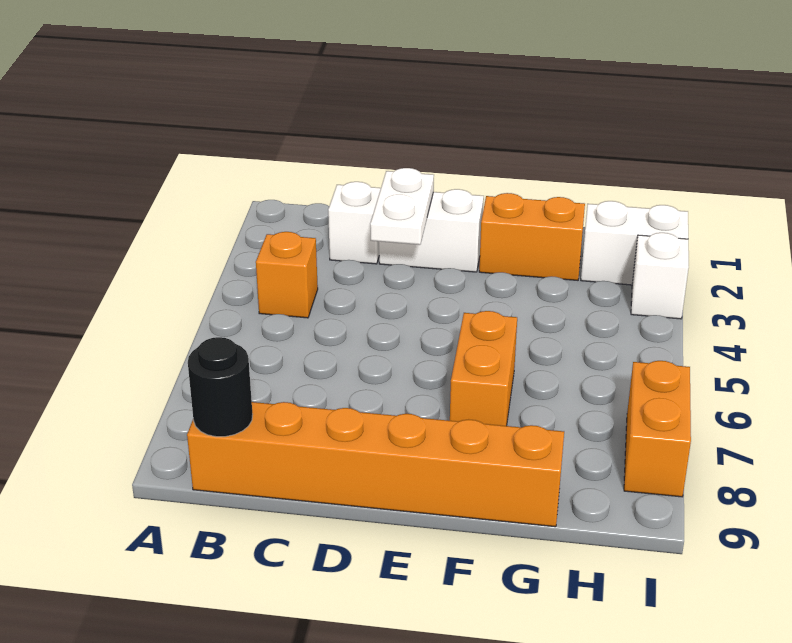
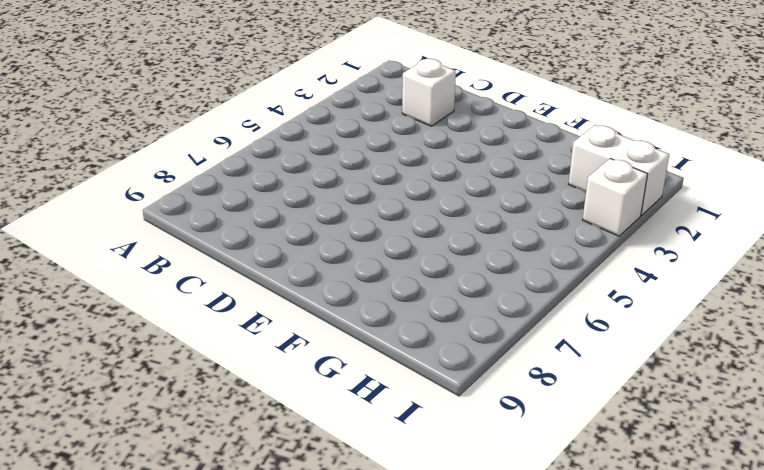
none -> orange brick B4 level 1
none -> orange brick B9:G9 level 1

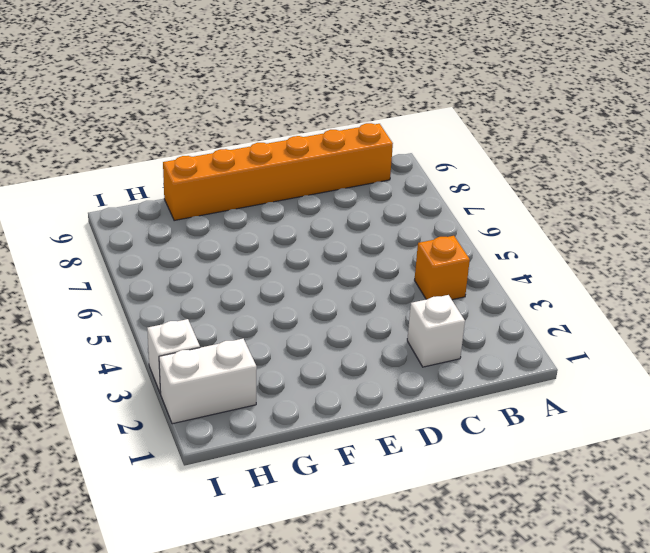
none -> white brick D2:E2 level 1
none -> orange brick F2:G2 level 1

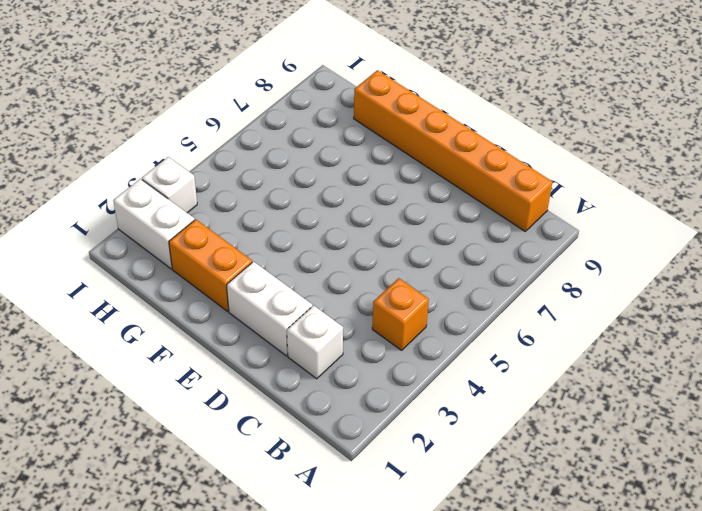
none -> orange brick F6:F7 level 1
none -> orange brick I7:I8 level 1

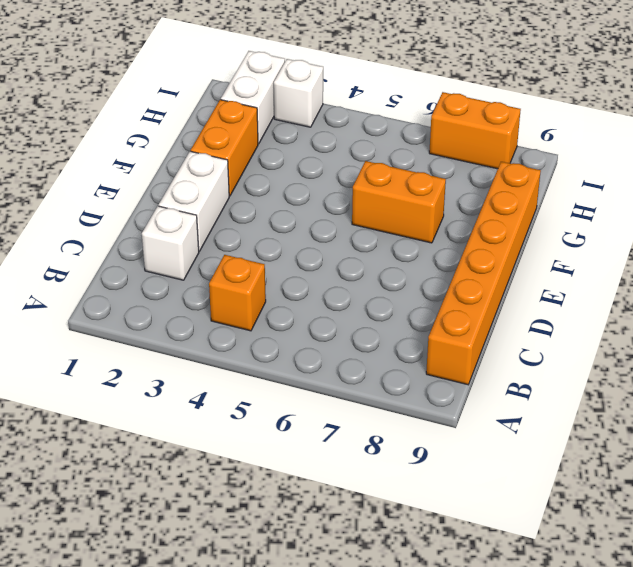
none -> black round brick B9 level 2
none -> white plate D2:D3 level 2

